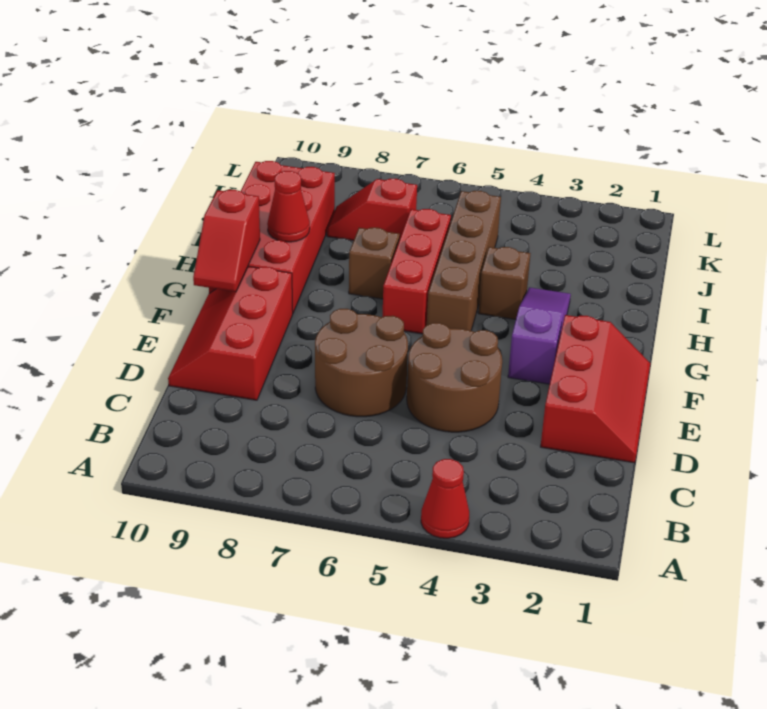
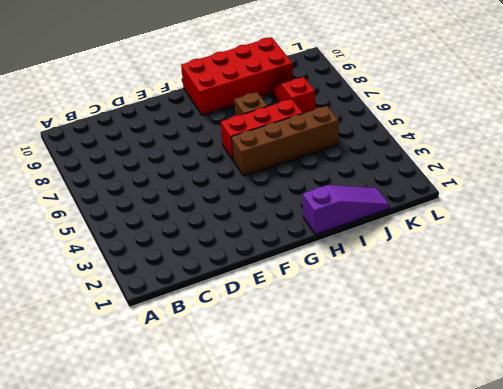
purple slope H1:J1 level 1 top H -> purple slope F3:H3 level 1 top F
none -> red cone A4 level 1
none -> red slope D1:F2 level 1 top 2
none -> brown round brick D4:E5 level 1

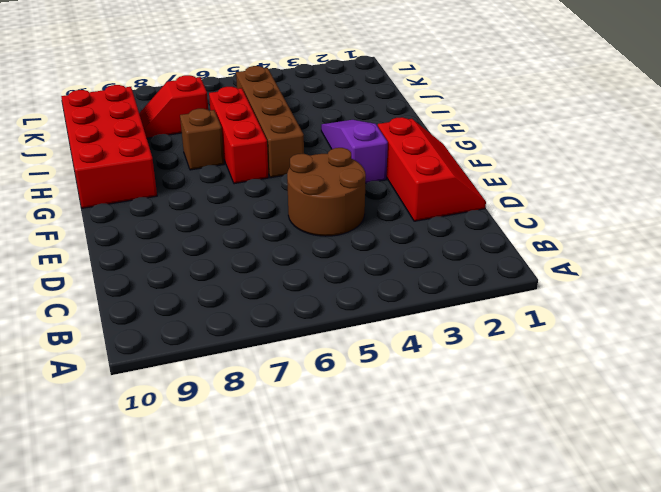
none -> red cone A4 level 1
none -> brown round brick D6:E7 level 1
none -> red slope D9:F10 level 1 top 9

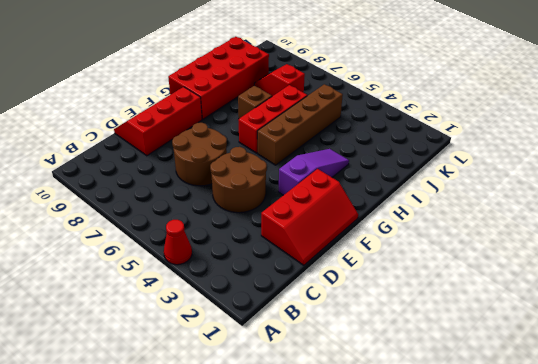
none -> brown brick H4 level 1
none -> red slope F10:G10 level 2 top G
none -> red cone H9 level 2

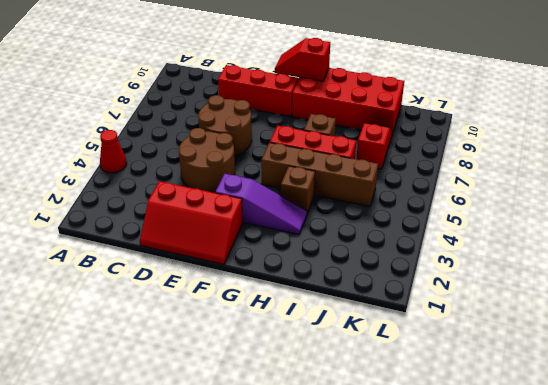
none -> red cone H9 level 2

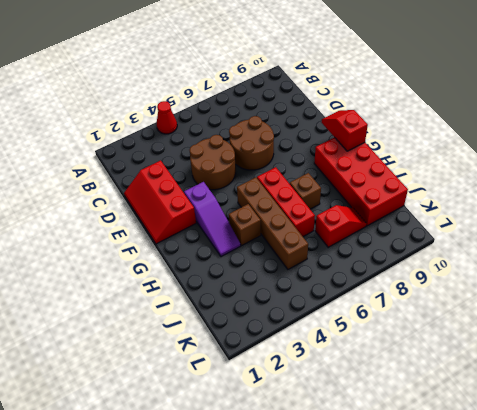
none -> red slope D9:F10 level 1 top 9
none -> red cone H9 level 2

